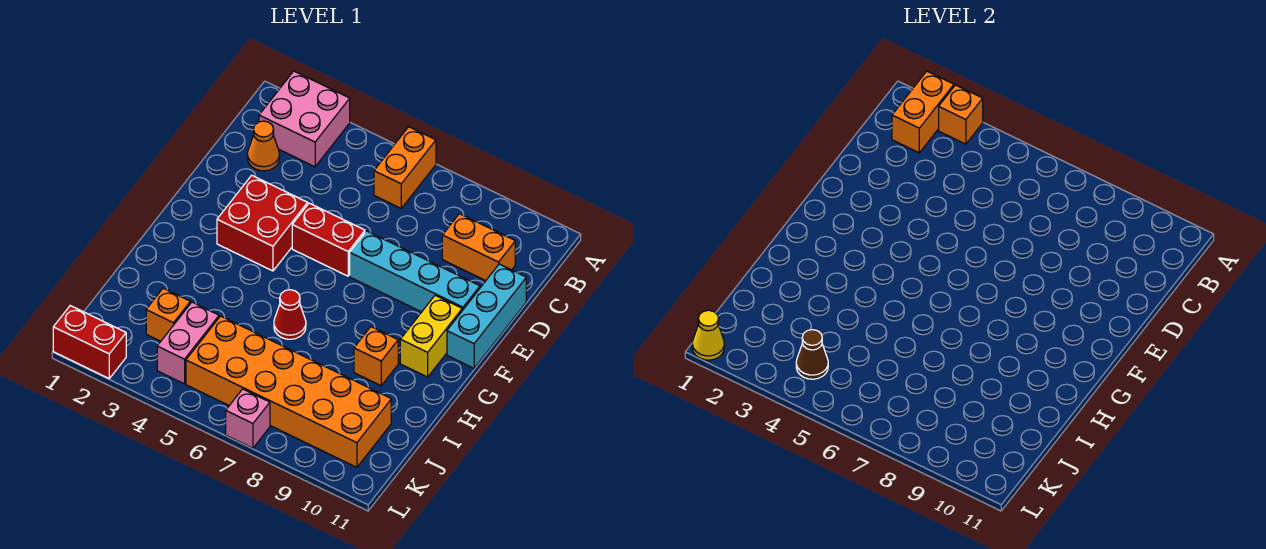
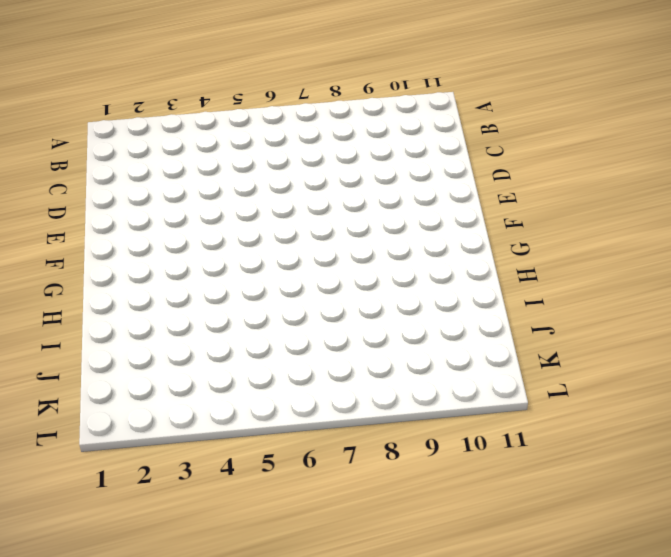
none -> pink brick A2:B3 level 1
none -> orange brick A6:B6 level 1
none -> orange cone C2 level 1

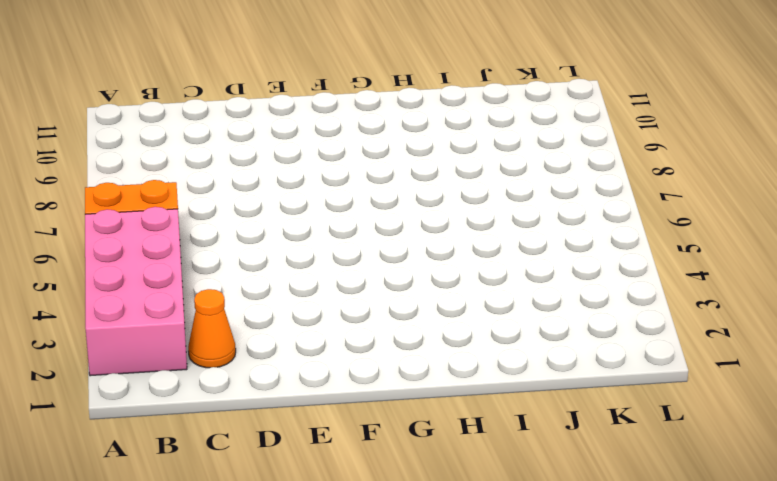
pink brick A2:B5 level 1 -> pink brick A2:B3 level 1
none -> orange brick C9:C10 level 1
none -> cyan brick D11:F11 level 1
none -> red brick E3:F4 level 1

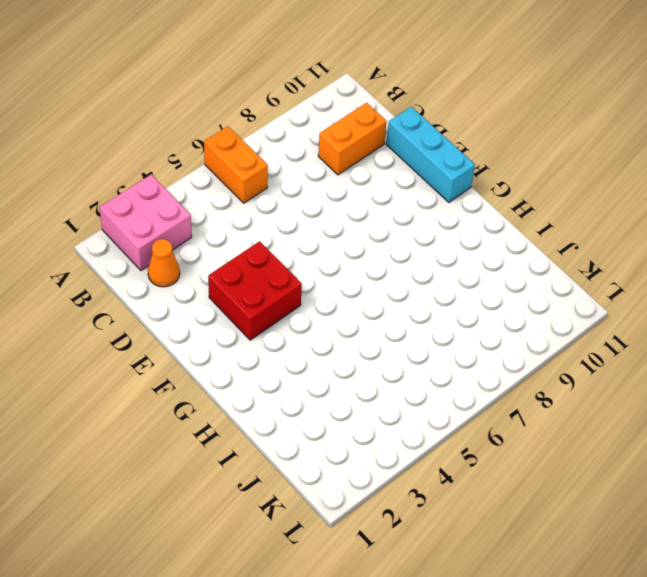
none -> red brick E5:E6 level 1
none -> cyan brick E7:E10 level 1
none -> yellow brick F10:G10 level 1

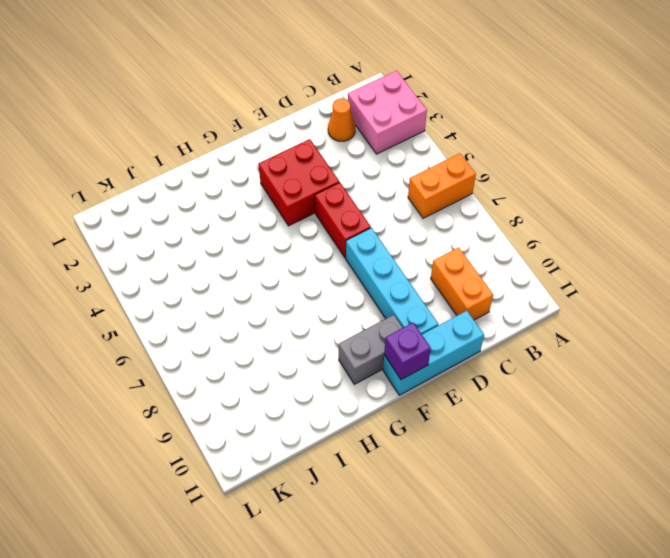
grey brick F10:G10 level 1 -> yellow brick F10:G10 level 1
purple brick F11 level 2 -> none
none -> red cone H6 level 1
none -> orange brick H9 level 1
none -> orange brick J3 level 1

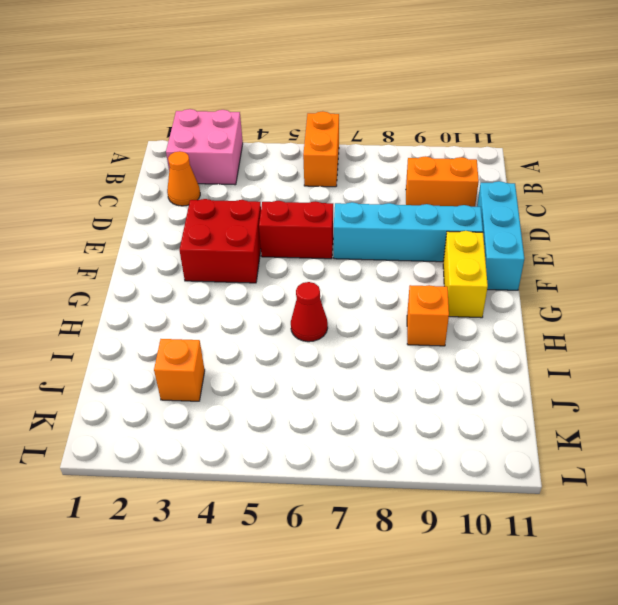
none -> pink brick J4:K4 level 1
none -> orange brick J5:K10 level 1
none -> red brick L1:L2 level 1

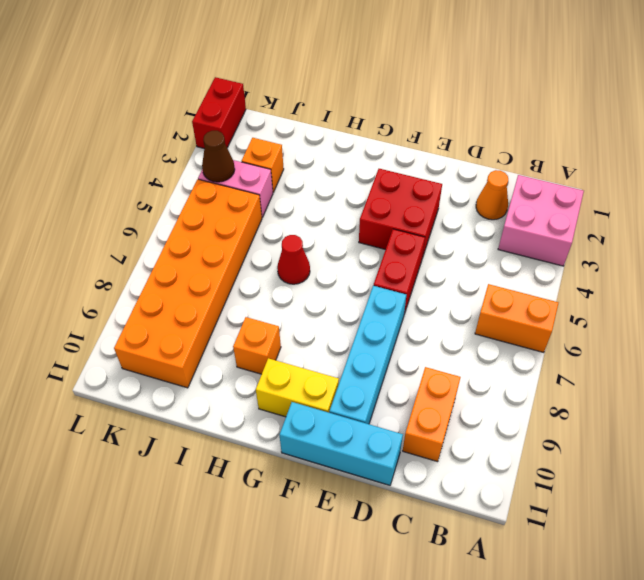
none -> pink brick L7 level 1
none -> orange brick A2:B2 level 2
none -> orange brick A3 level 2

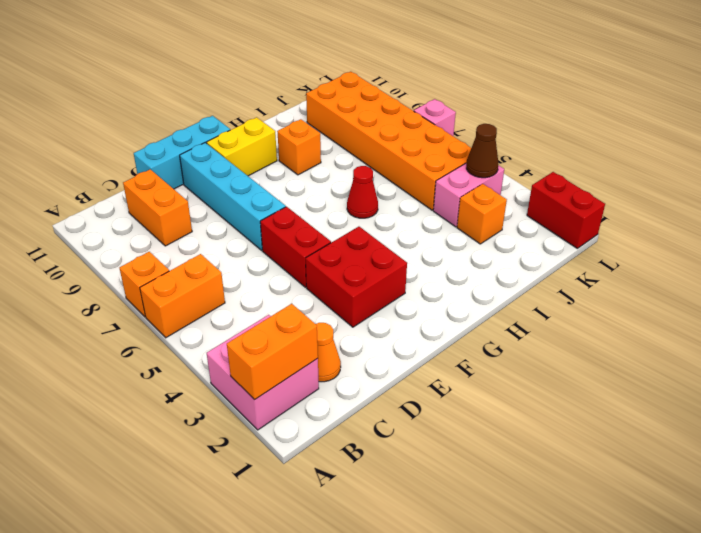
orange brick A7 level 1 -> orange brick A3 level 2
none -> yellow cone L1 level 2

